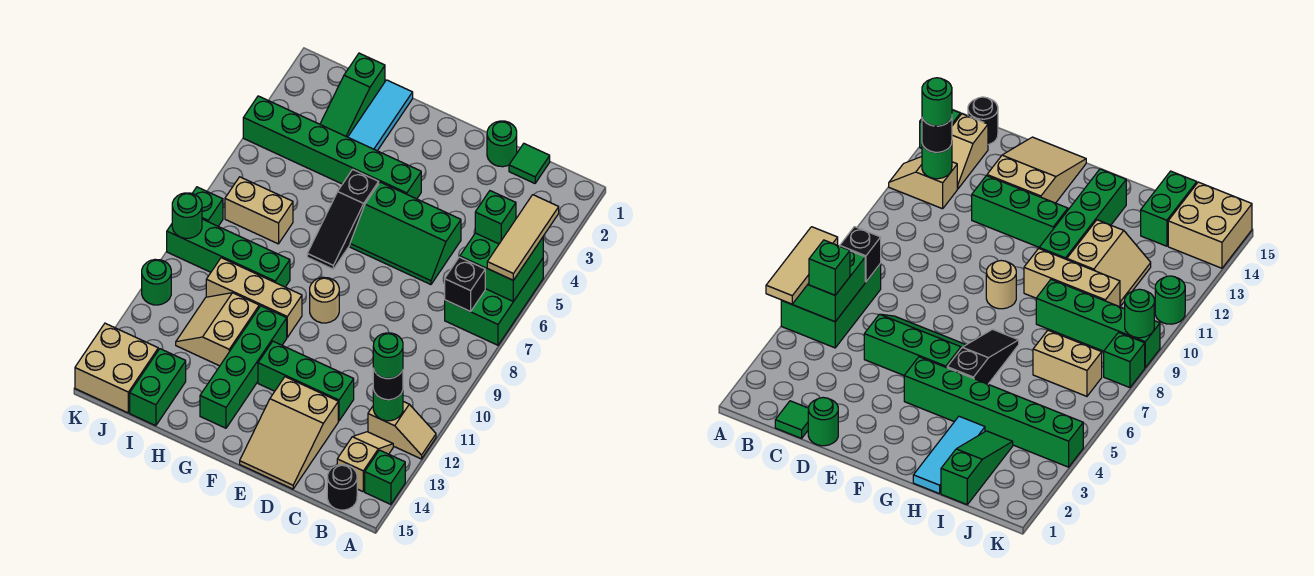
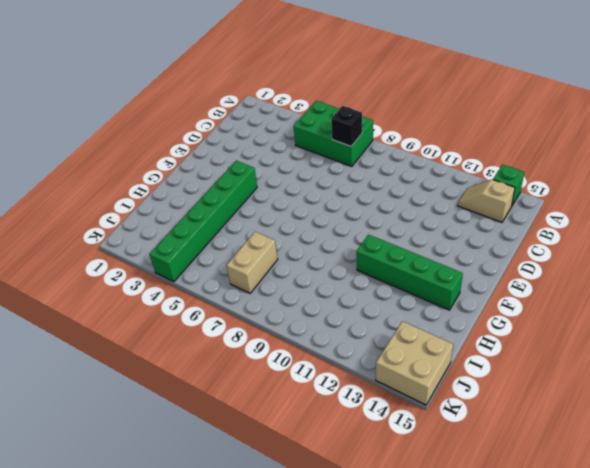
none -> tan slope A12:B12 level 1 top B
none -> black round brick B15 level 1
none -> green tile C1 level 1
none -> green round brick D1 level 1

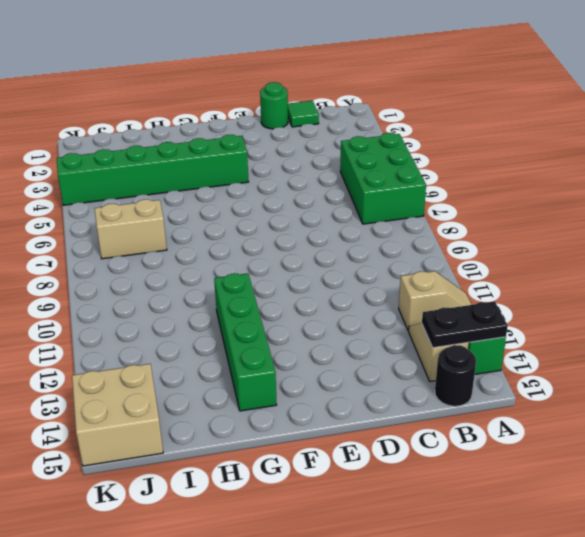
black plate A14:B14 level 2 -> none
none -> green slope D5:F6 level 1 top 5
none -> green brick D12:F12 level 1
none -> tan slope D13:E15 level 1 top 13
none -> tan round brick F9 level 1

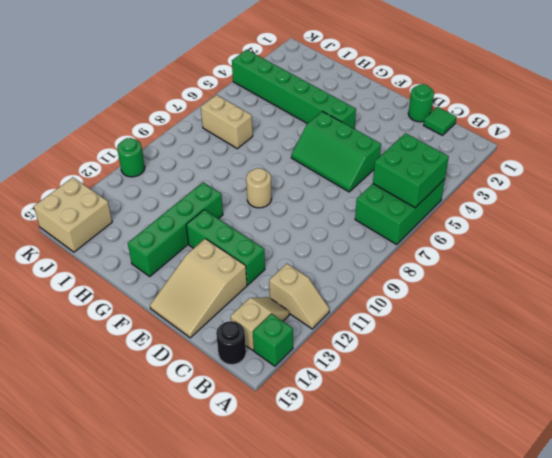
none -> black slope G5:G7 level 1 top 5
none -> tan brick G10:I10 level 1
none -> cyan tile H1:H3 level 1
none -> green brick H9:K9 level 1

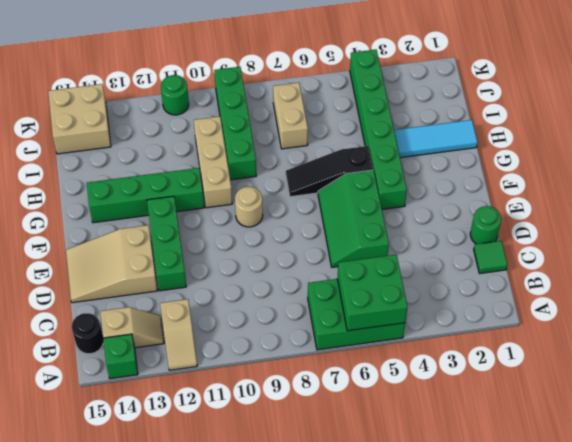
none -> tan slope H11:I12 level 1 top H
none -> green slope I1:I3 level 1 top 1
none -> green brick I14:I15 level 1
none -> green brick K8 level 1

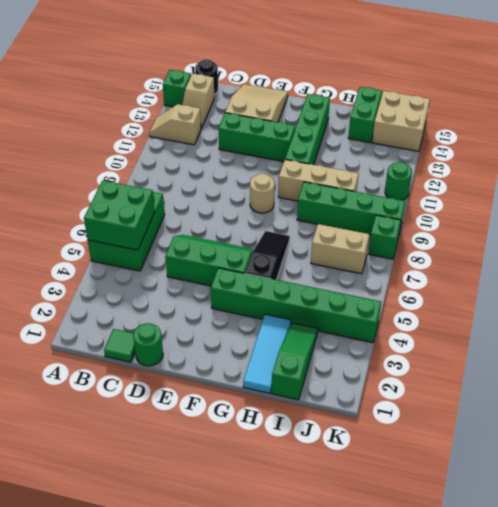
none -> tan slope H11:I12 level 1 top H
none -> black brick B7 level 2
none -> green round brick B12 level 2
none -> green round brick K9 level 2

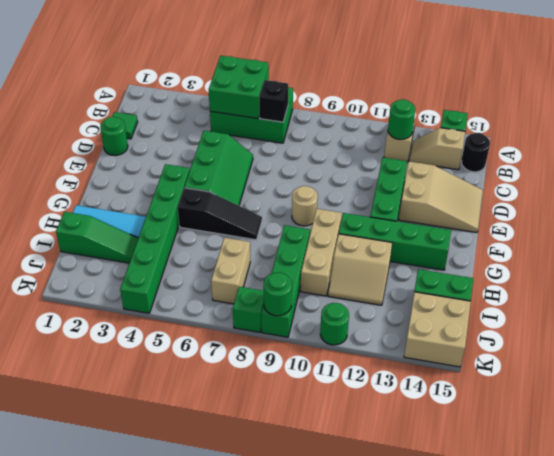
none -> tan tile A4:A6 level 3
none -> green brick B5 level 3
none -> black round brick B12 level 3
none -> green round brick B12 level 4

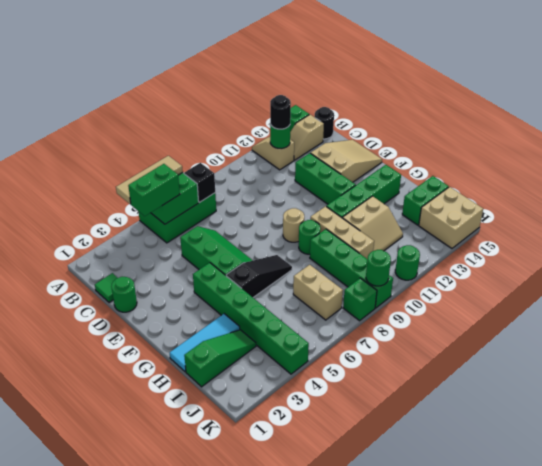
green brick B4:B5 level 3 -> green brick B5 level 3
green round brick G9 level 1 -> green round brick B12 level 4

